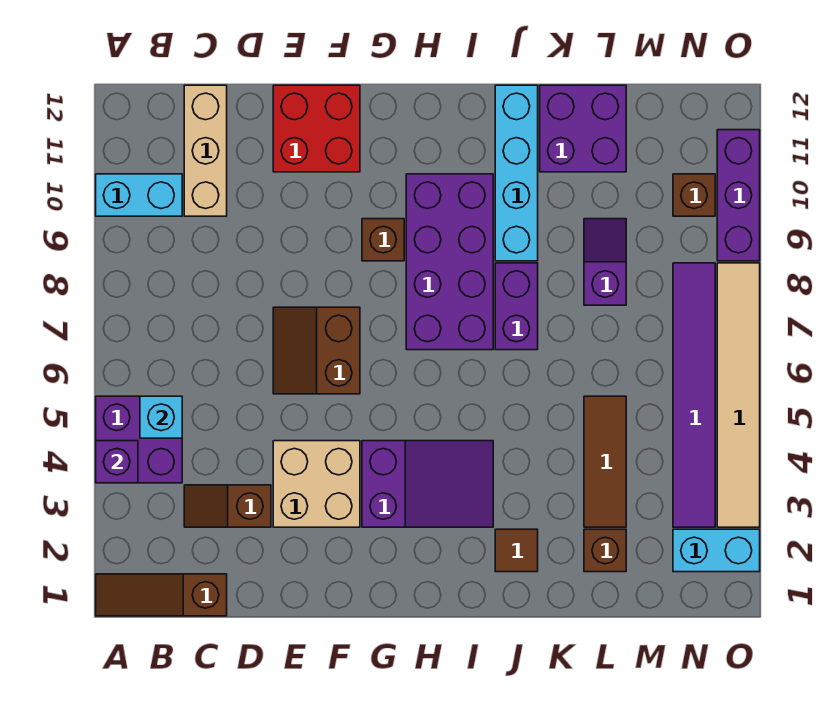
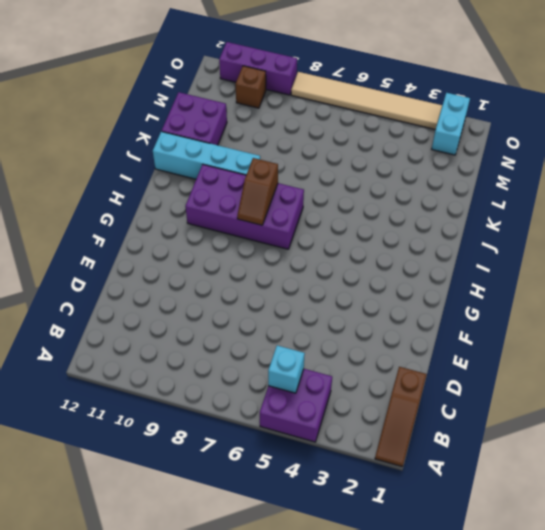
brown slope H8:I8 level 2 top I -> brown slope C3:D3 level 1 top D
none -> cyan brick A10:B10 level 1
none -> tan brick C10:C12 level 1
none -> tan brick E3:F4 level 1

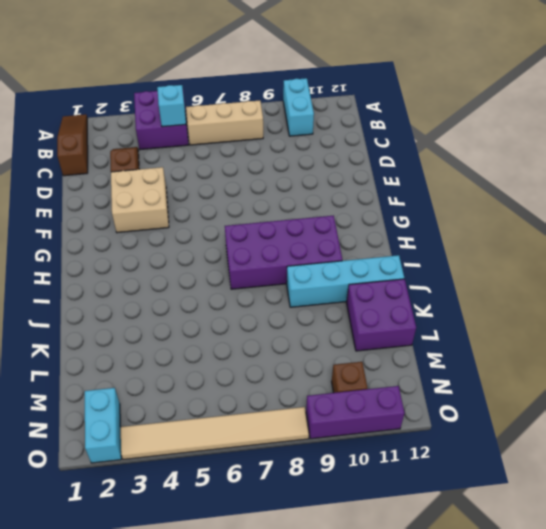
tan brick B6:B8 level 1 -> tan brick C10:C12 level 1
none -> brown slope E6:F7 level 1 top F
none -> red brick E11:F12 level 1
none -> purple slope G3:I4 level 1 top G

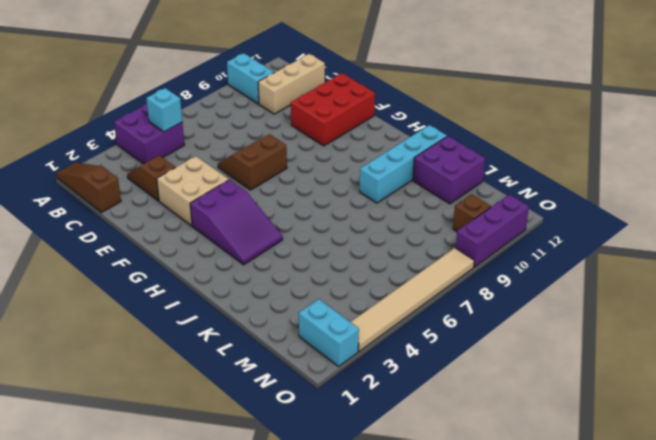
red brick E10:F12 level 1 -> red brick E11:F12 level 1
none -> brown brick G9 level 1
none -> purple brick H7:I10 level 1
none -> brown tile J2 level 1

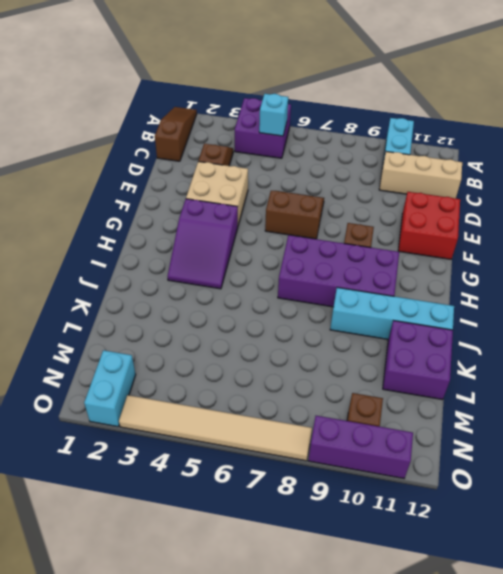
none -> brown tile J2 level 1
none -> purple brick J7:J8 level 1
none -> brown brick L2 level 1

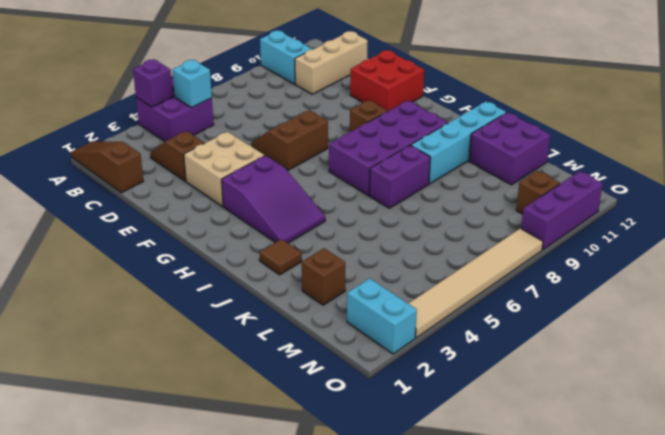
none -> brown tile L3:L5 level 1
none -> purple slope L8:L9 level 1 top 8
none -> purple tile N3:N8 level 1

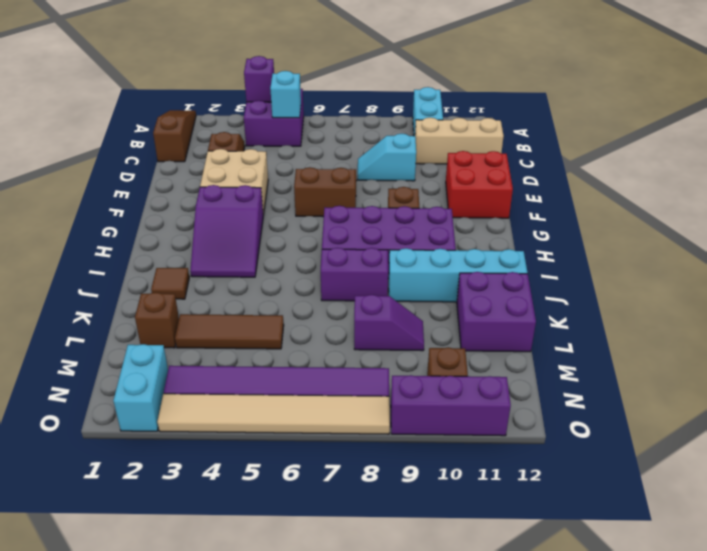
cyan slope D8:D9 level 1 top 9 -> none

